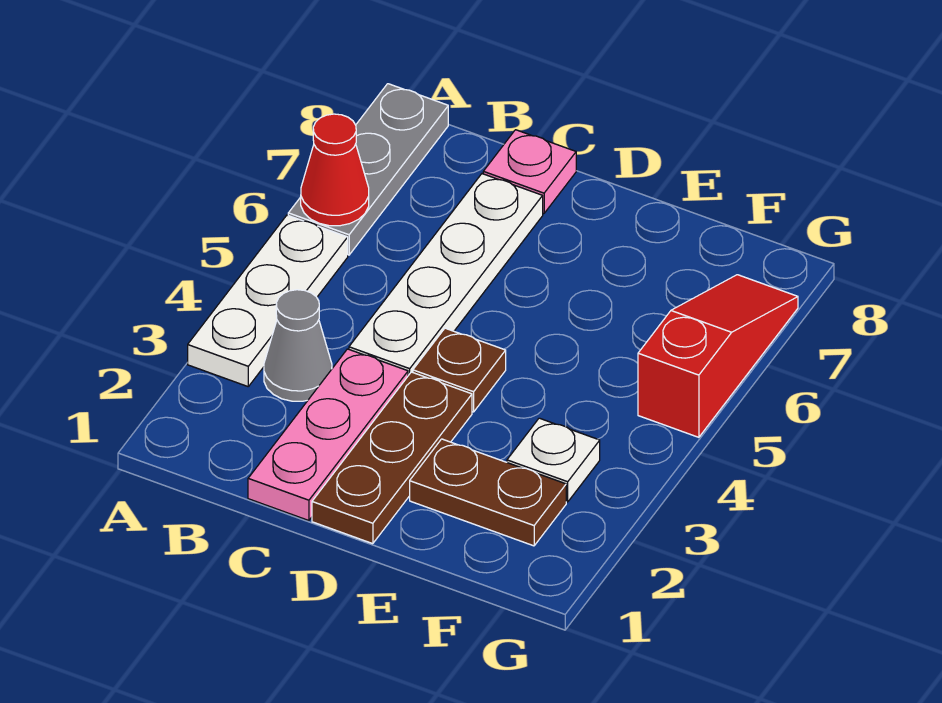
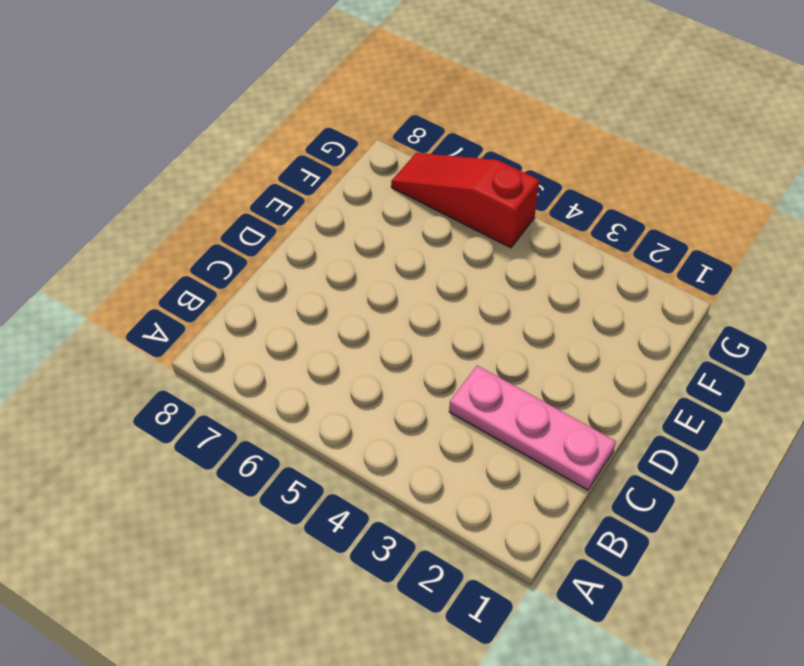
none -> white plate A3:A5 level 1
none -> grey plate A6:A8 level 1
none -> grey cone B3 level 1

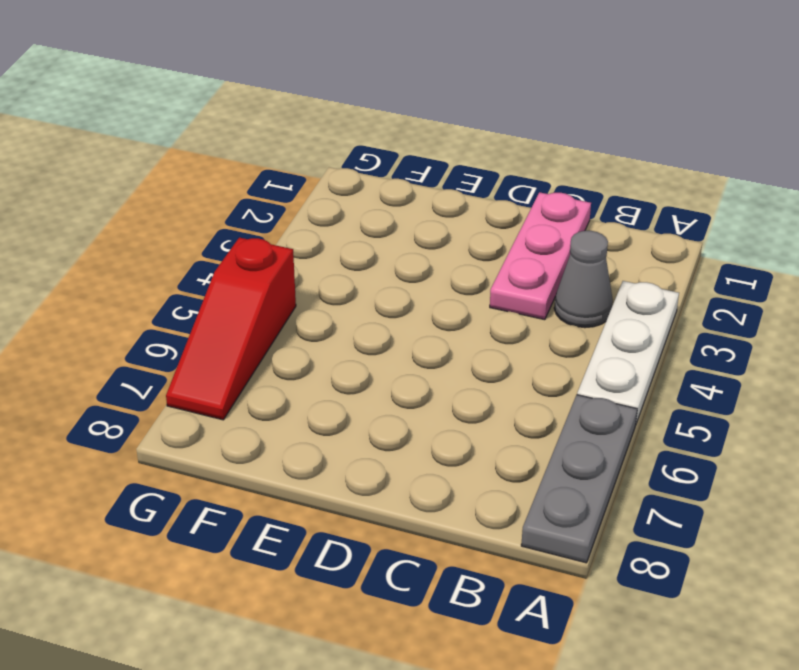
none -> white plate C4:C7 level 1
none -> pink plate C8 level 1
none -> brown plate D1:D3 level 1

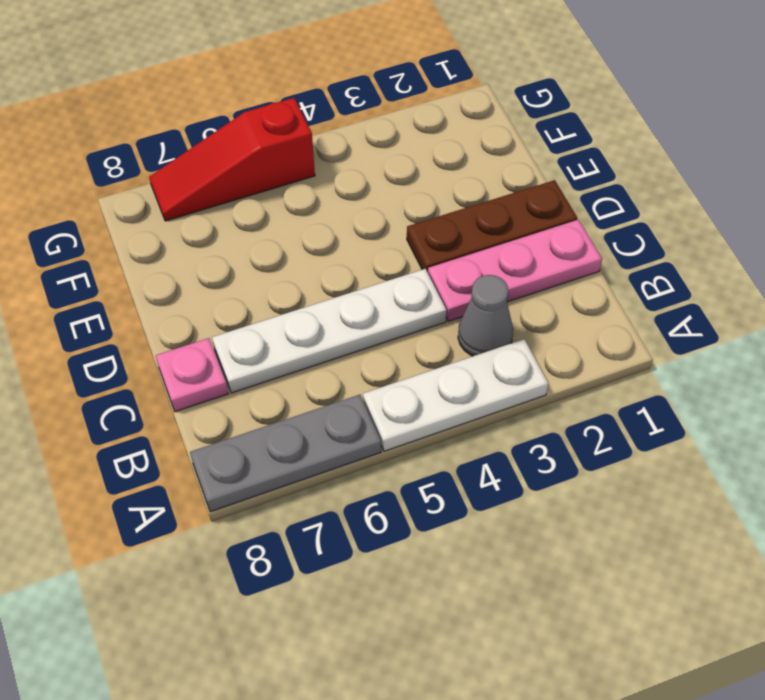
none -> brown plate D4 level 1
none -> brown plate E2:F2 level 1
none -> white plate F3 level 1

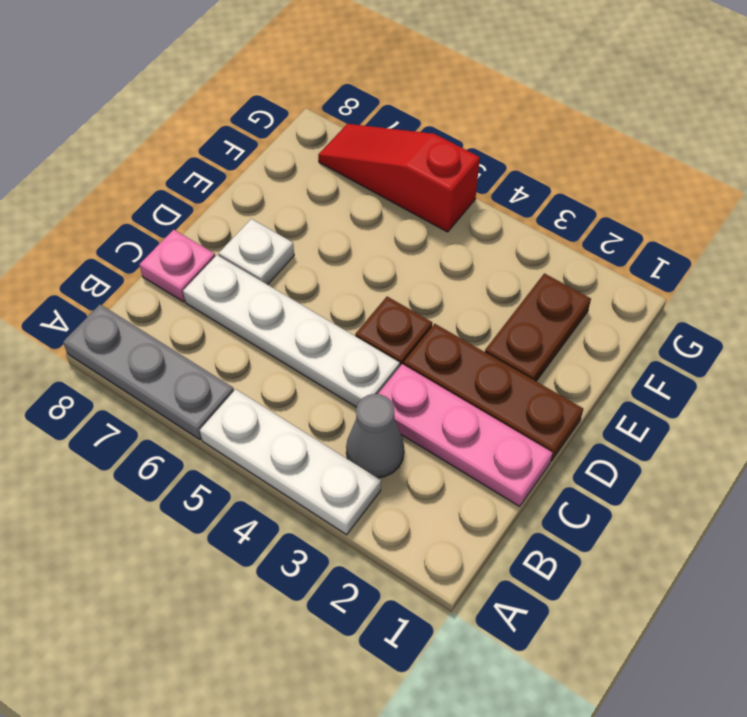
white plate D7 level 1 -> white plate F3 level 1
none -> red cone A6 level 2

